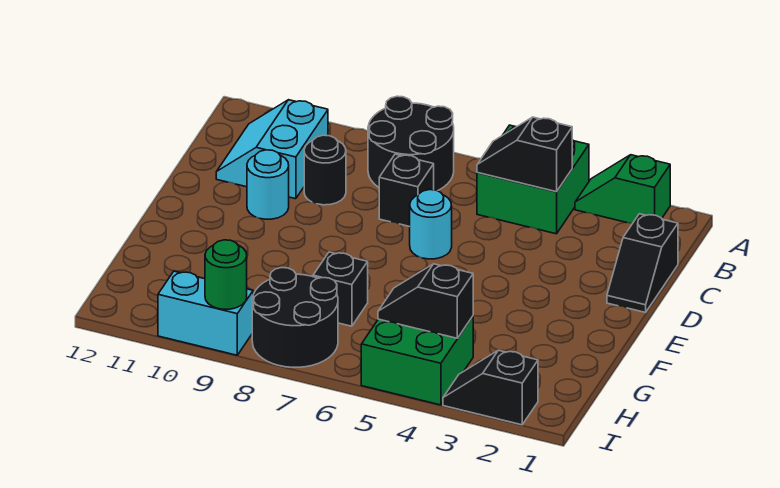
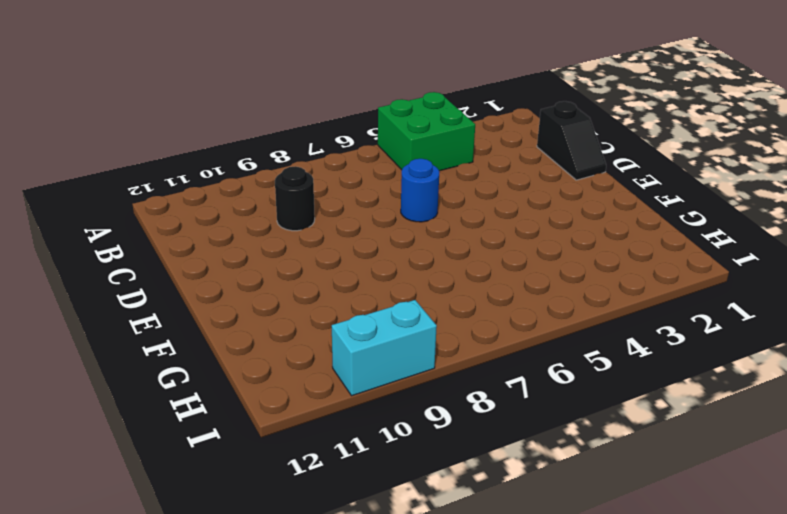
blue round brick D6 level 1 -> cyan round brick D6 level 1
none -> green slope A2:A3 level 1 top 2
none -> black round brick A7:B8 level 1
none -> cyan slope B10:C11 level 1 top 10

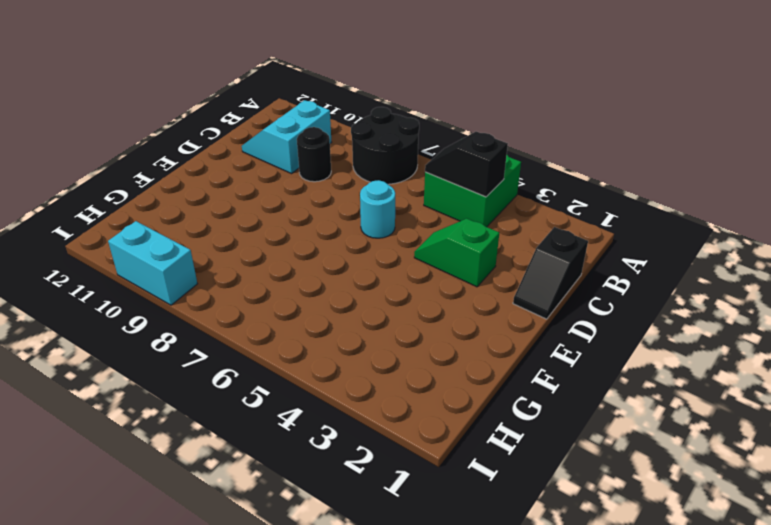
green slope D3:D4 level 1 top 3 -> green slope A2:A3 level 1 top 2
none -> black brick C7 level 1
none -> cyan round brick D10 level 1
none -> black brick G7 level 1

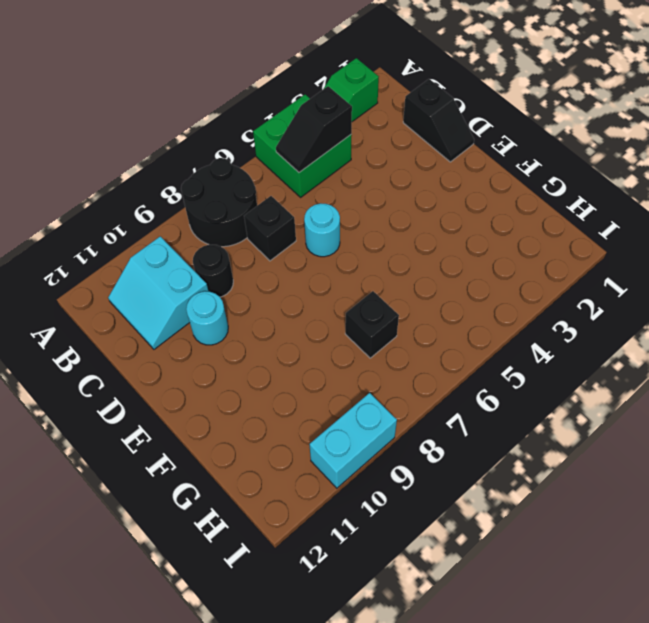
none -> green brick H4:I5 level 1
none -> black round brick H7:I8 level 1
none -> black slope I2:I3 level 1 top 2

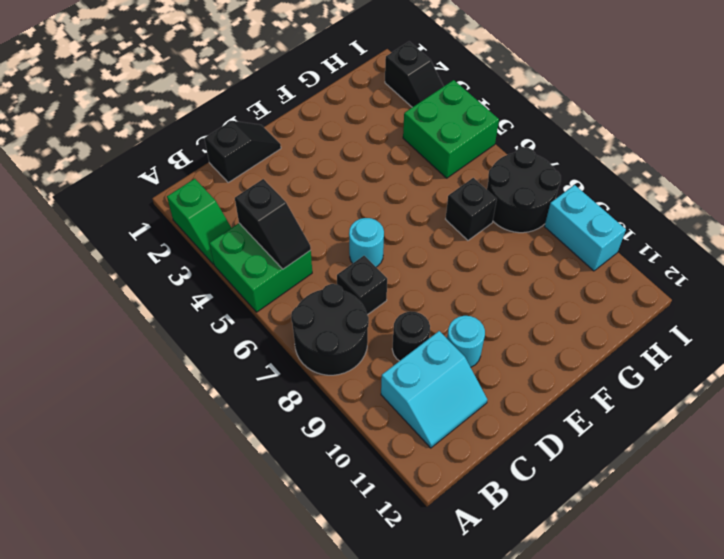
none -> black slope H4:H5 level 2 top 4
none -> green round brick I9 level 2

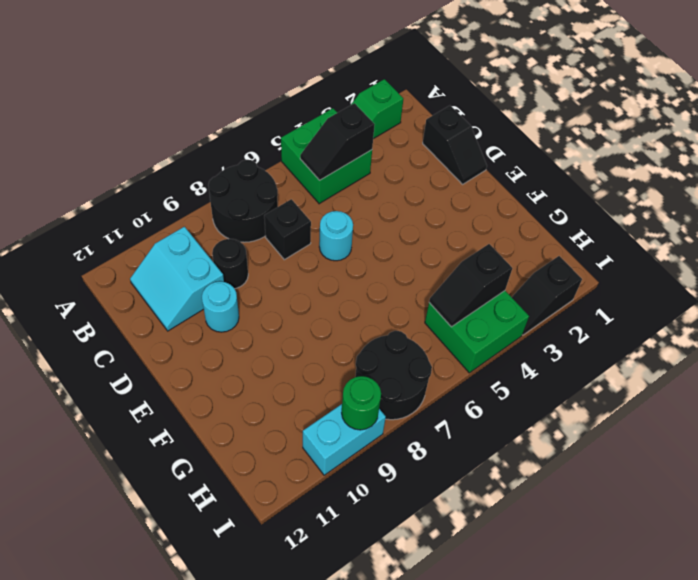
none -> black brick G7 level 1

